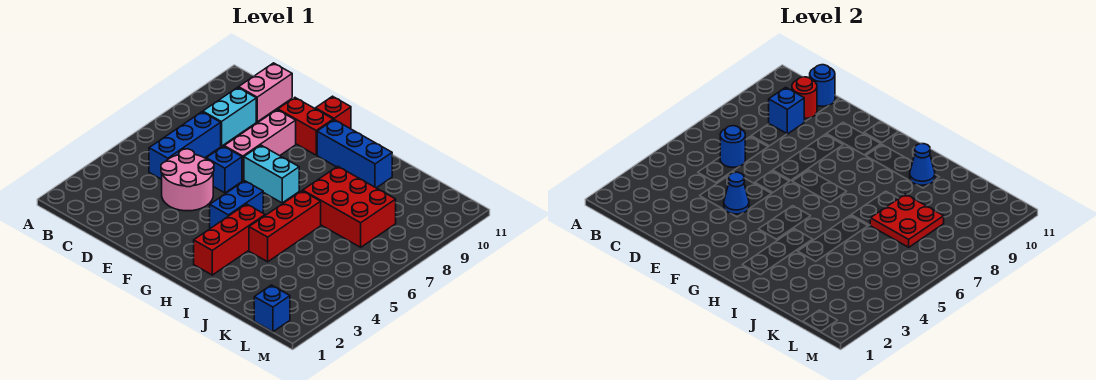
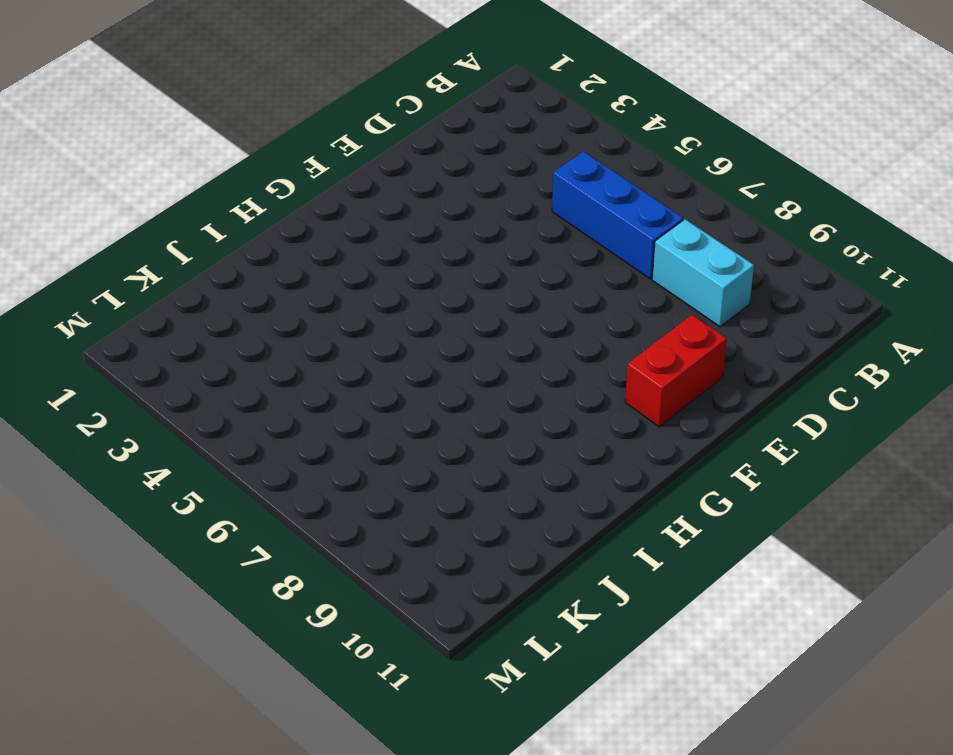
none -> pink brick C10:C11 level 1
none -> pink round brick D4:E5 level 1
none -> blue brick E6 level 1

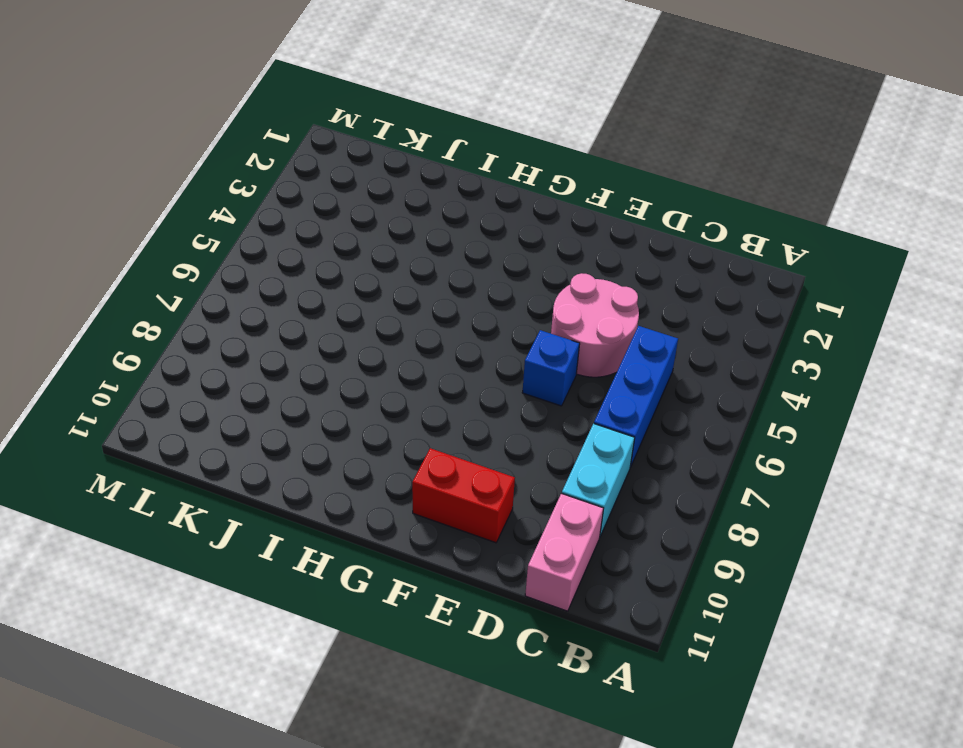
none -> pink brick E7:E9 level 1
none -> cyan brick F7:G7 level 1
none -> red brick F11 level 1

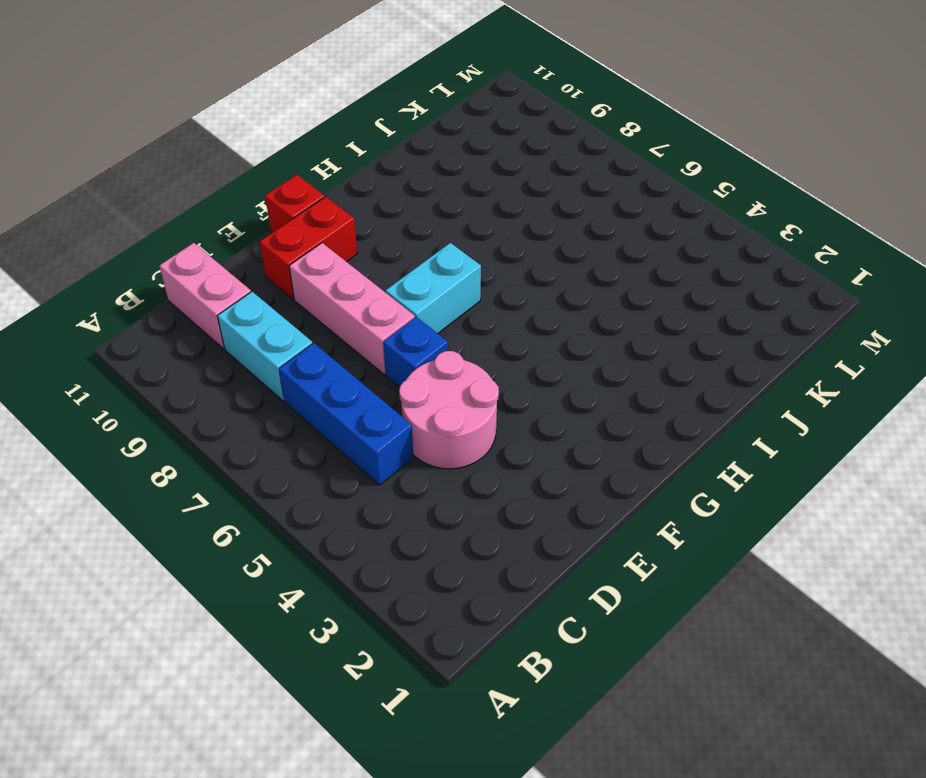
none -> blue brick G4:G5 level 1
none -> blue brick G10:I10 level 1
none -> red brick H2:H4 level 1

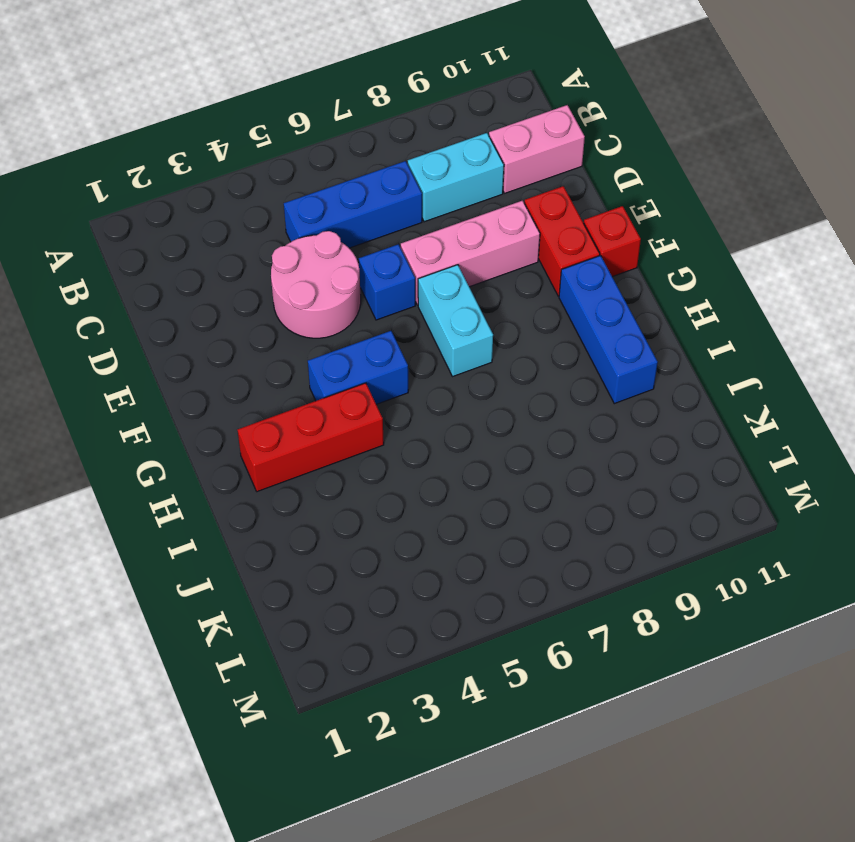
none -> red brick I4:I6 level 1
none -> red brick I7:K8 level 1
none -> blue brick L1 level 1

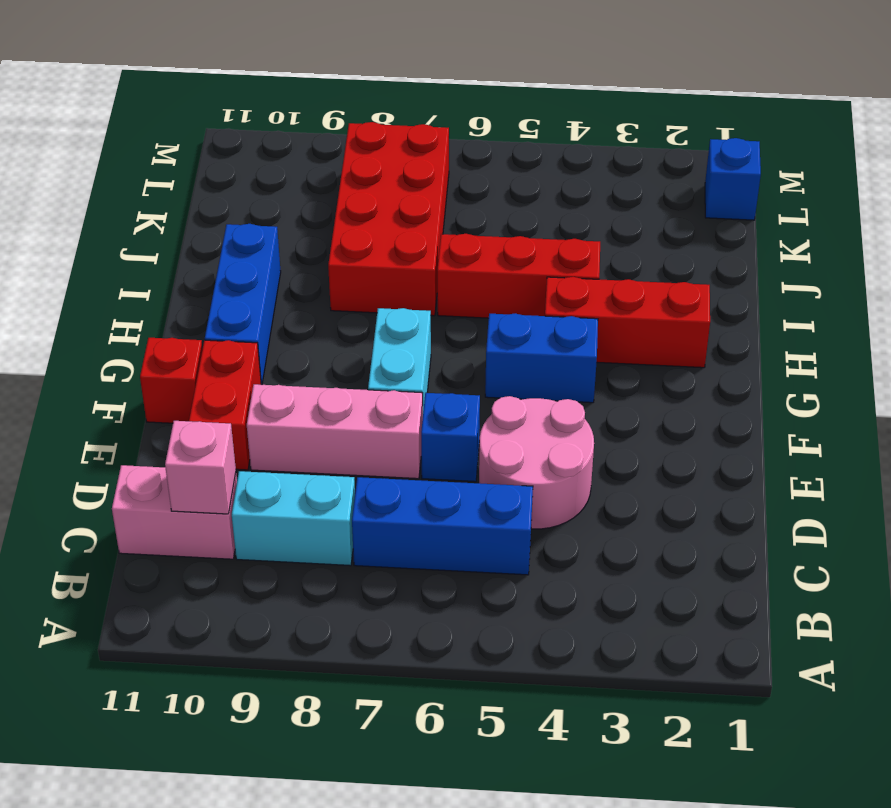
pink brick C10 level 2 -> red round brick C10 level 2
red brick I7:L8 level 1 -> red brick I7:K8 level 1
none -> blue round brick C6 level 2
none -> blue brick C9 level 2
none -> blue round brick C11 level 2

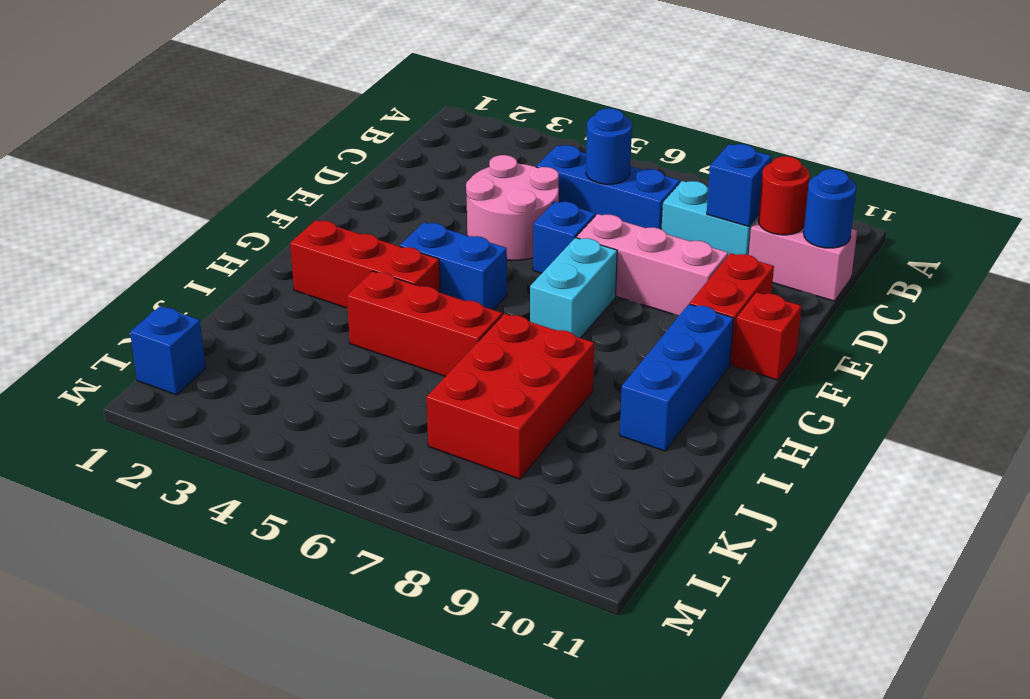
none -> blue cone E4 level 2
none -> blue cone I10 level 2
none -> red plate J7:K8 level 2

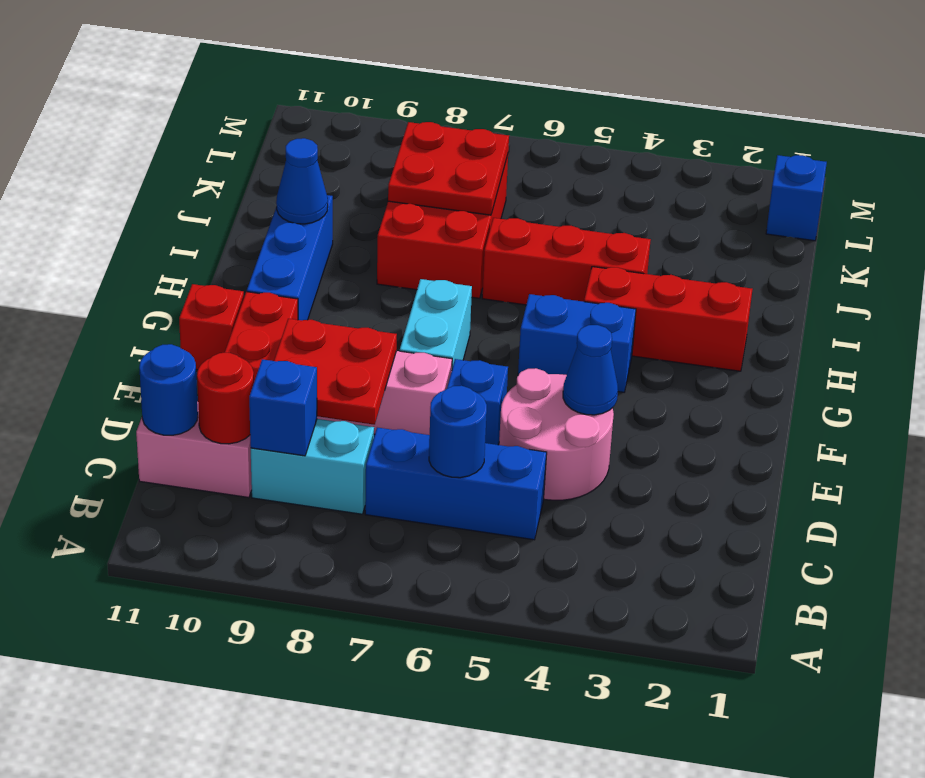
red plate D8:E9 level 2 -> none

